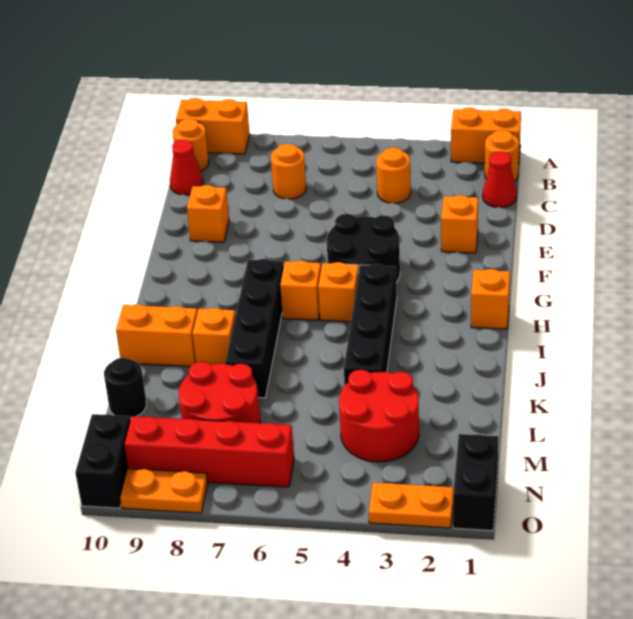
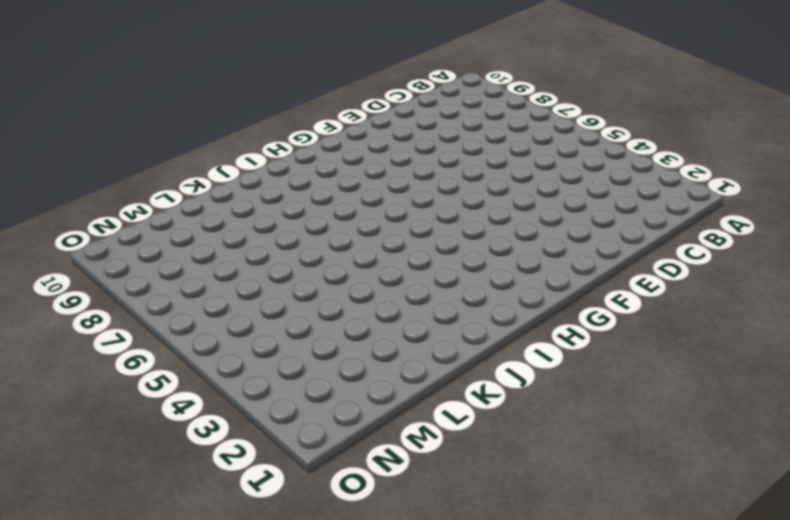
none -> orange brick A1:A2 level 1
none -> orange brick A9:A10 level 1
none -> orange round brick B1 level 1

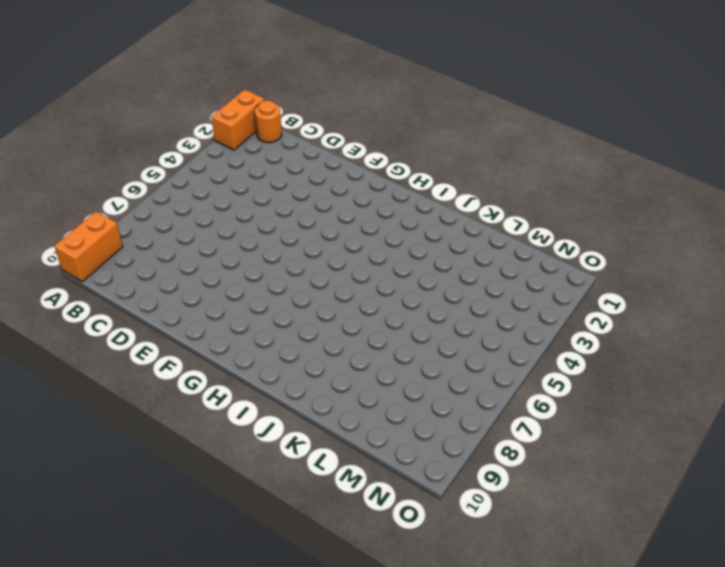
none -> orange round brick B10 level 1
none -> red cone C1 level 1
none -> orange round brick C4 level 1

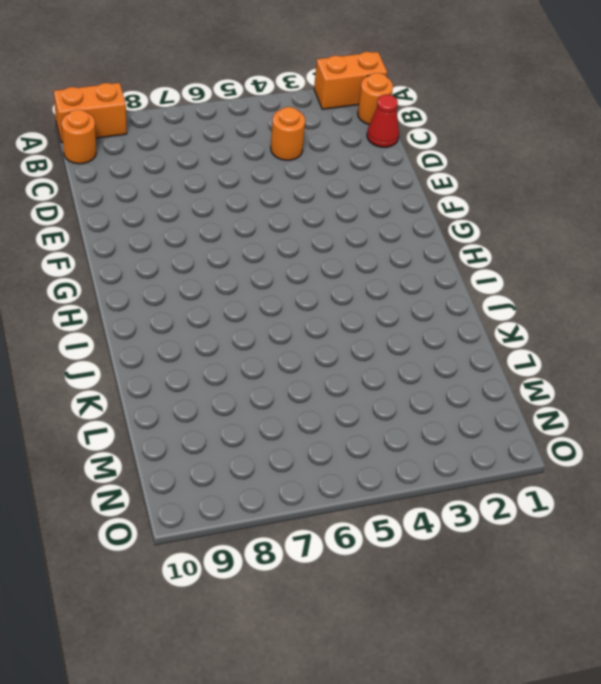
none -> orange round brick C7 level 1
none -> red cone C10 level 1
none -> orange brick E2 level 1

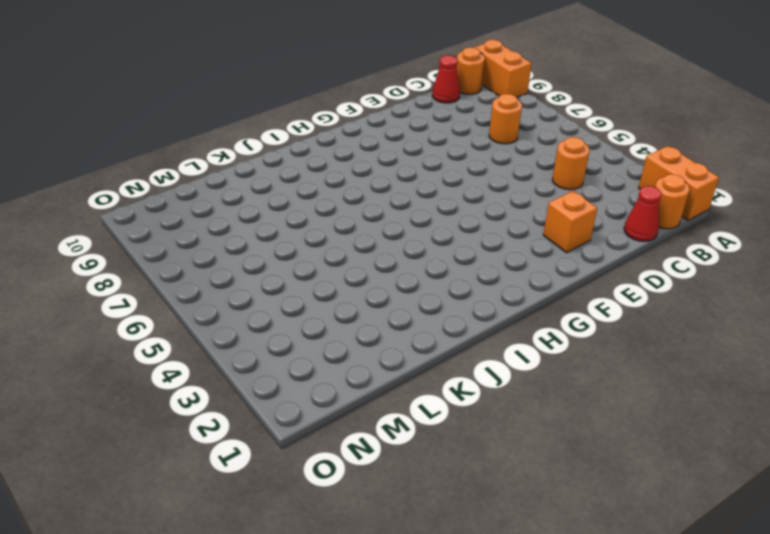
none -> orange brick E9 level 1
none -> black round brick F4:G5 level 1
none -> orange brick H1 level 1

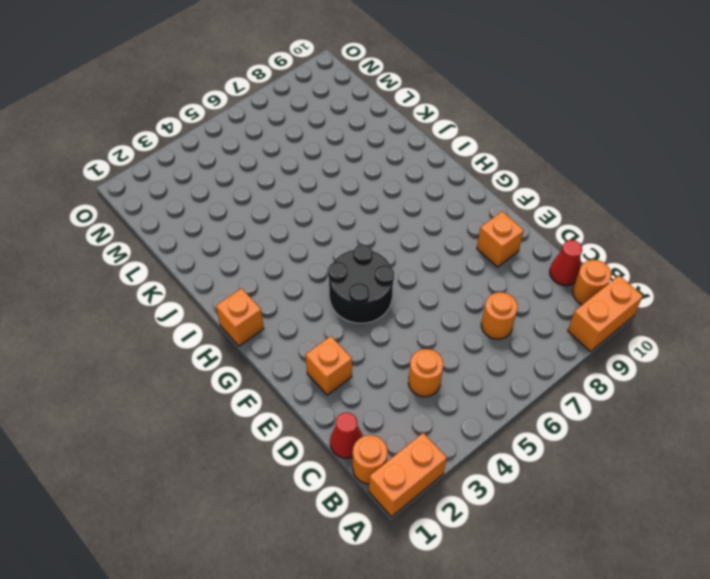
none -> black brick H4:K4 level 1
none -> orange brick H5 level 1
none -> orange brick H6 level 1

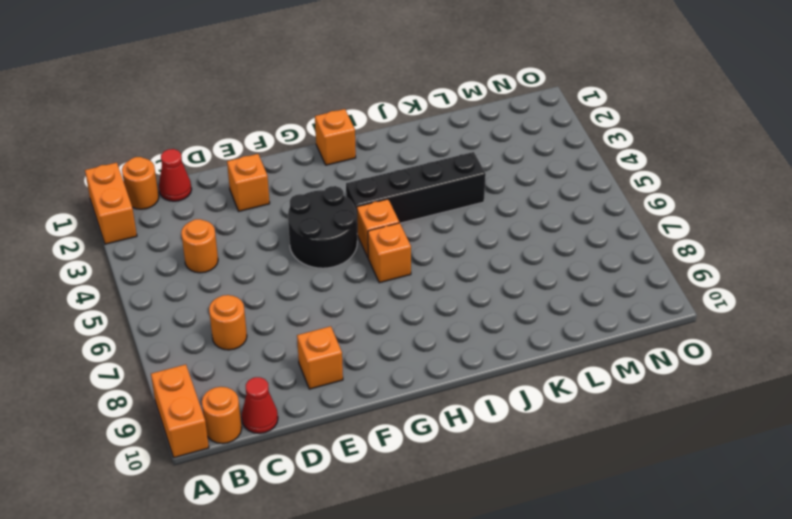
none -> black brick H7:K7 level 1
none -> orange brick J8 level 1
none -> orange brick J9:J10 level 1

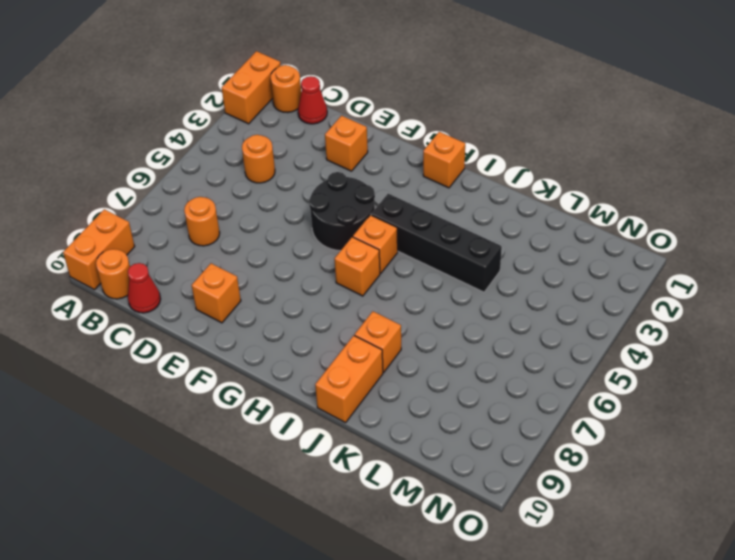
none -> black brick H7:K7 level 1
none -> red round brick L3:M4 level 1
none -> red round brick L7:M8 level 1

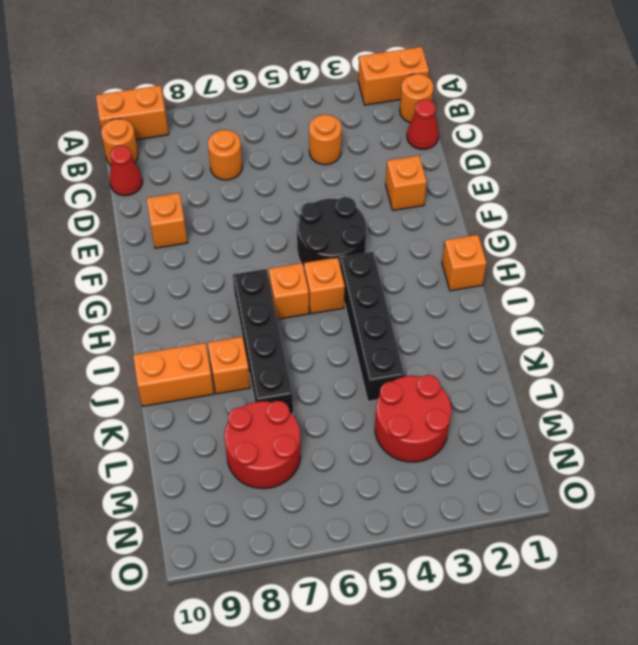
none -> black round brick L10 level 1
none -> black brick N1:O1 level 1
none -> red brick N6:N9 level 1

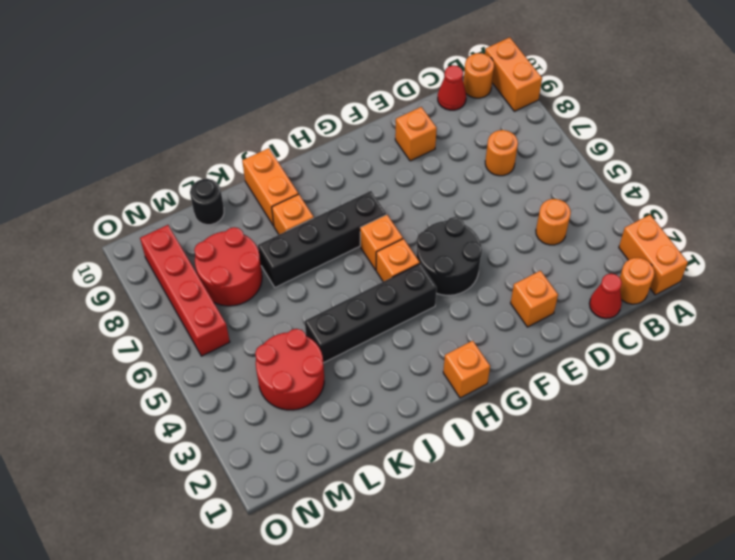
none -> black brick N1:O1 level 1
none -> black brick N10:O10 level 1
none -> orange plate O2:O3 level 1

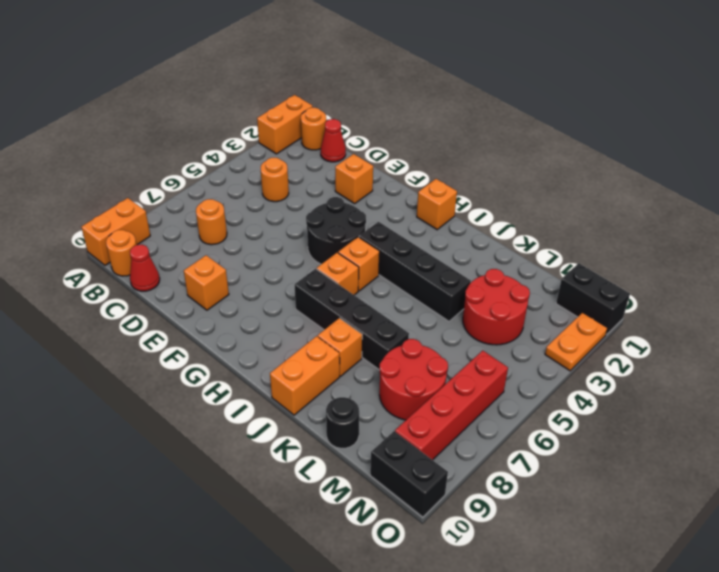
none -> orange plate O8:O9 level 1

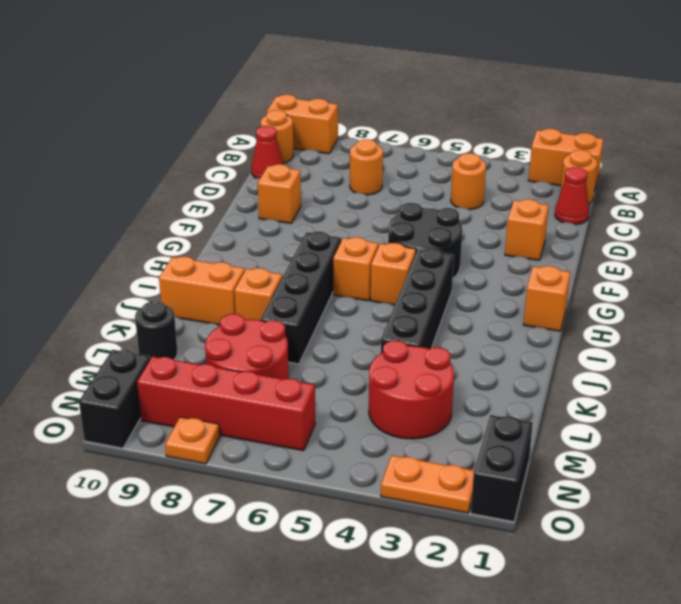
orange plate O8 level 1 -> orange plate O8:O9 level 1

